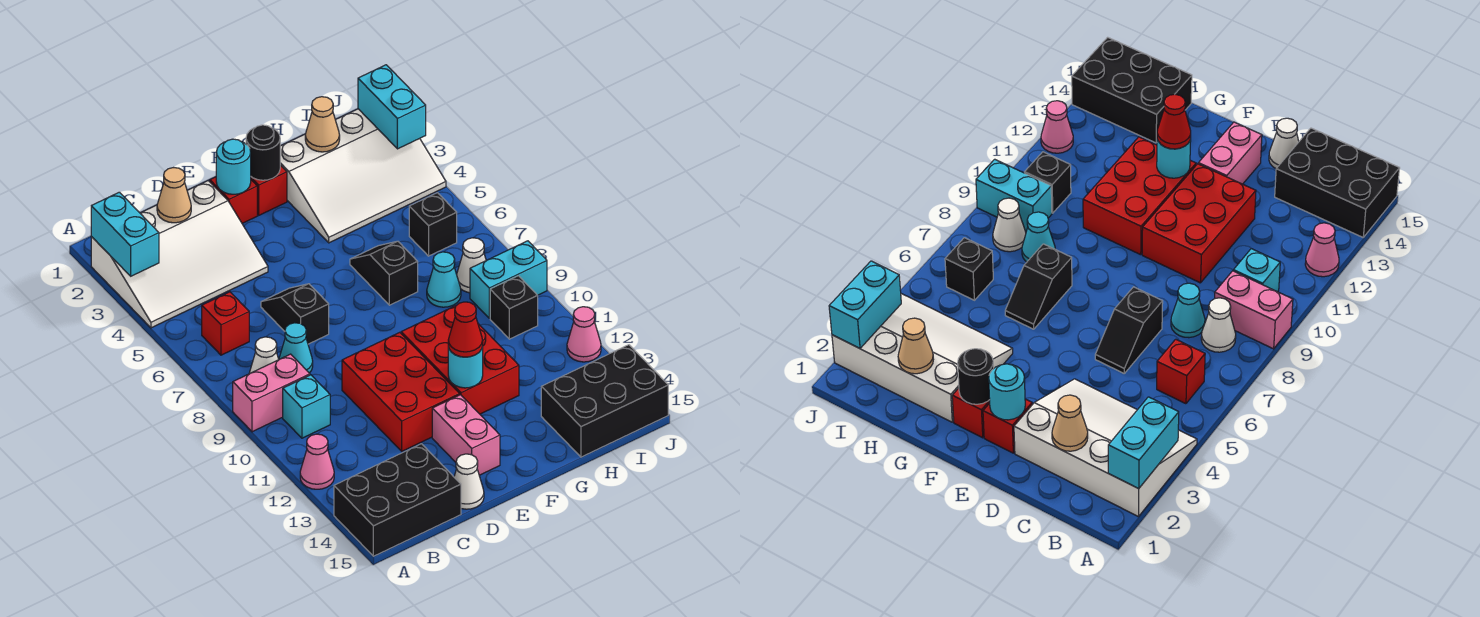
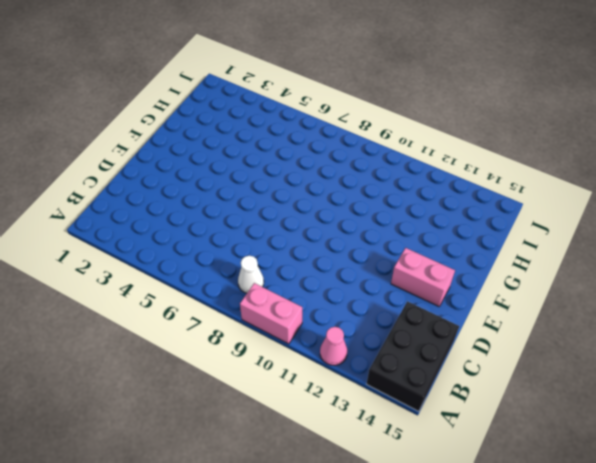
pink brick A9:A10 level 1 -> pink brick A9:B9 level 1
none -> white slope A2:D4 level 1 top 2
none -> red brick B6 level 1
none -> cyan brick B10 level 1
none -> cyan cone C8 level 1

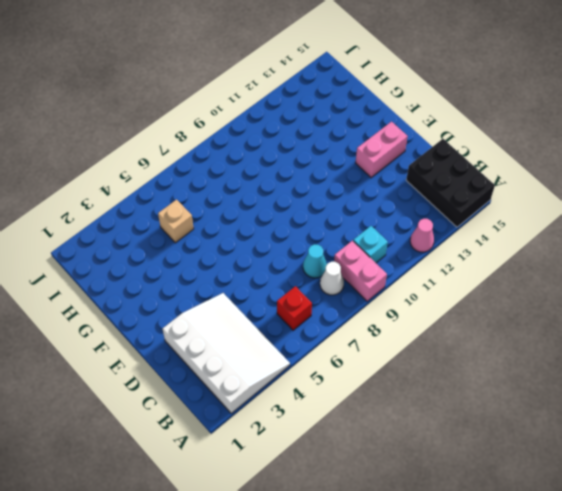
tan brick H5 level 1 -> none
none -> black slope D6:D7 level 1 top 7
none -> red brick D10:E12 level 1
none -> white cone D15 level 1
none -> red brick E2 level 1

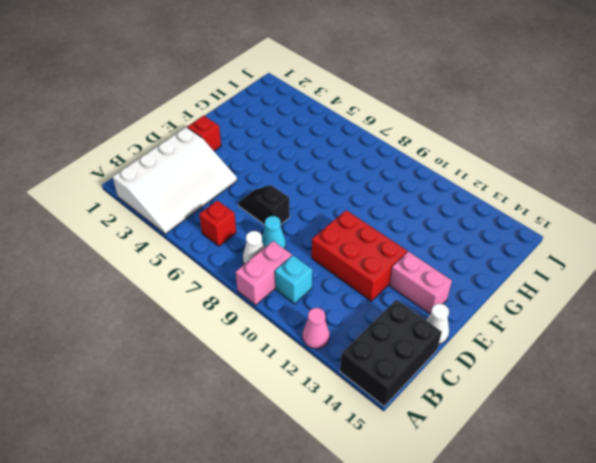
none -> red brick F2 level 1
none -> red brick F10:G12 level 1
none -> white slope G2:J4 level 1 top 2
none -> black slope G6:G7 level 1 top 7

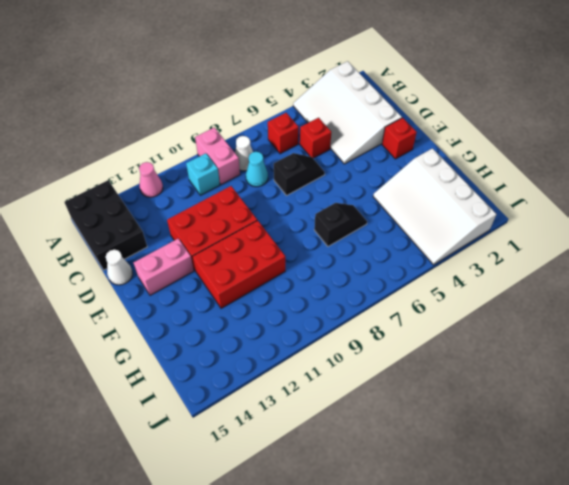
red brick C5 level 1 -> red brick F2 level 1
none -> cyan cone H8 level 1
none -> black brick H14:J15 level 1
none -> black brick I6 level 1
none -> white cone I8 level 1

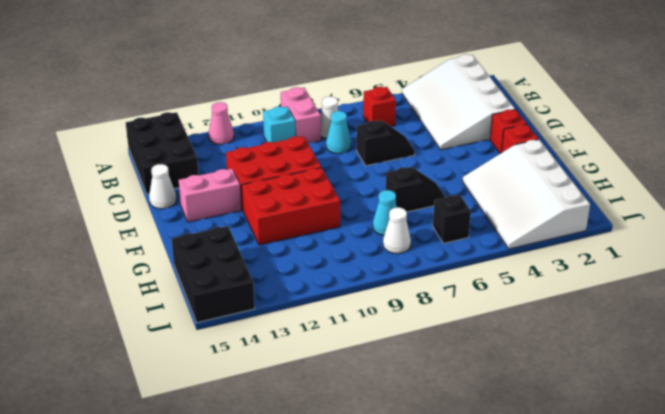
none -> cyan brick I9:J9 level 1
none -> black brick I10 level 1
none -> pink cone J12 level 1
none -> cyan brick A2:A3 level 2

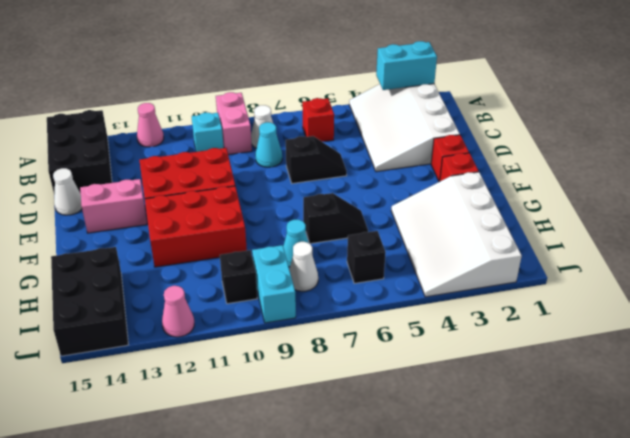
none -> tan cone C2 level 2
none -> cyan round brick E2 level 2
none -> black round brick F2 level 2
none -> cyan round brick F12 level 2

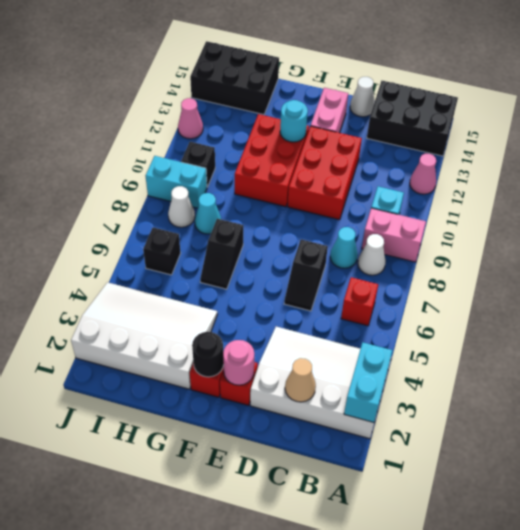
pink round brick E2 level 2 -> cyan round brick E2 level 2
none -> tan cone H2 level 2
none -> cyan brick J2:J3 level 2
none -> red cone F12 level 3

